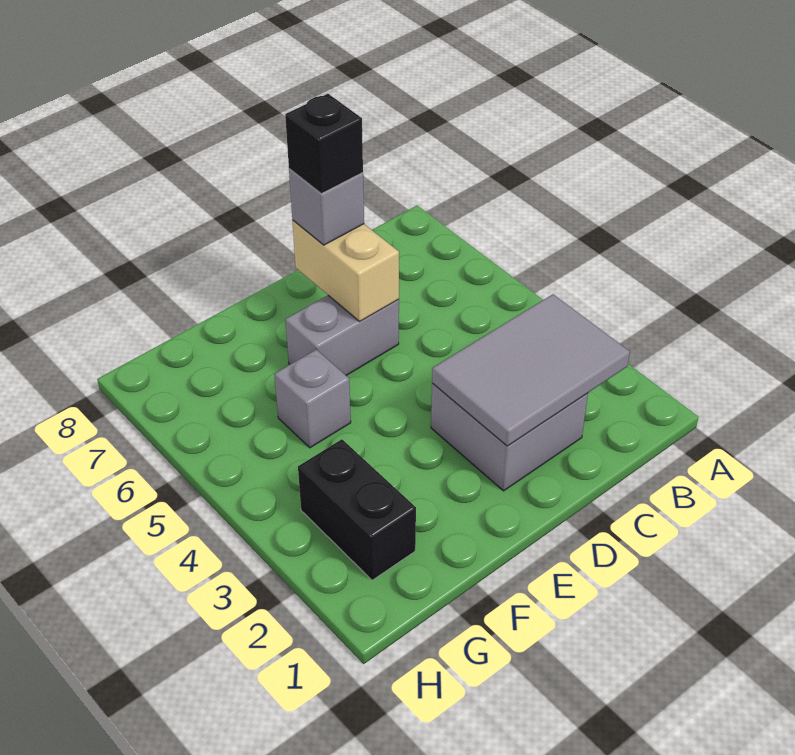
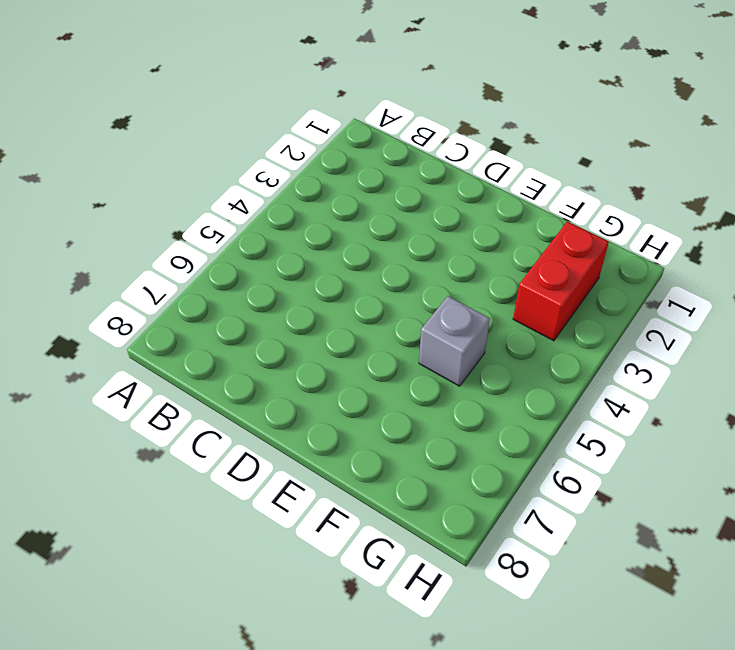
red brick G2:G3 level 1 -> black brick G2:G3 level 1
none -> grey brick C2:D3 level 1
none -> grey brick D6:E6 level 1

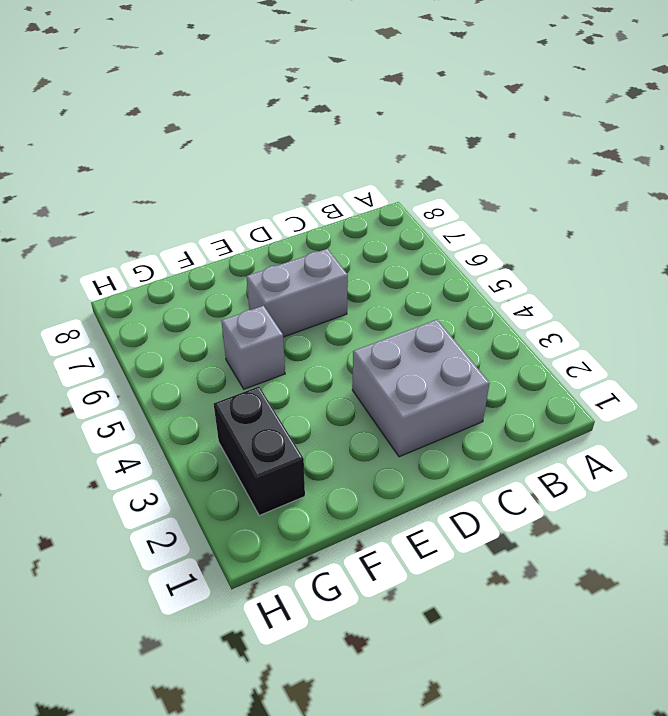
none -> grey tile B2:D3 level 2
none -> tan brick D6:D7 level 2

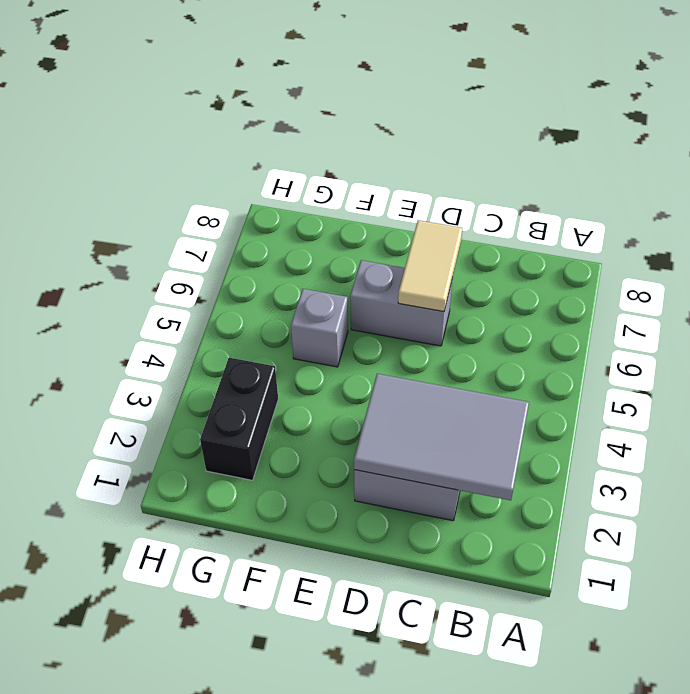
tan tile D6:D7 level 2 -> tan brick D6:D7 level 2
none -> grey brick D7 level 3
none -> black brick D7 level 4

